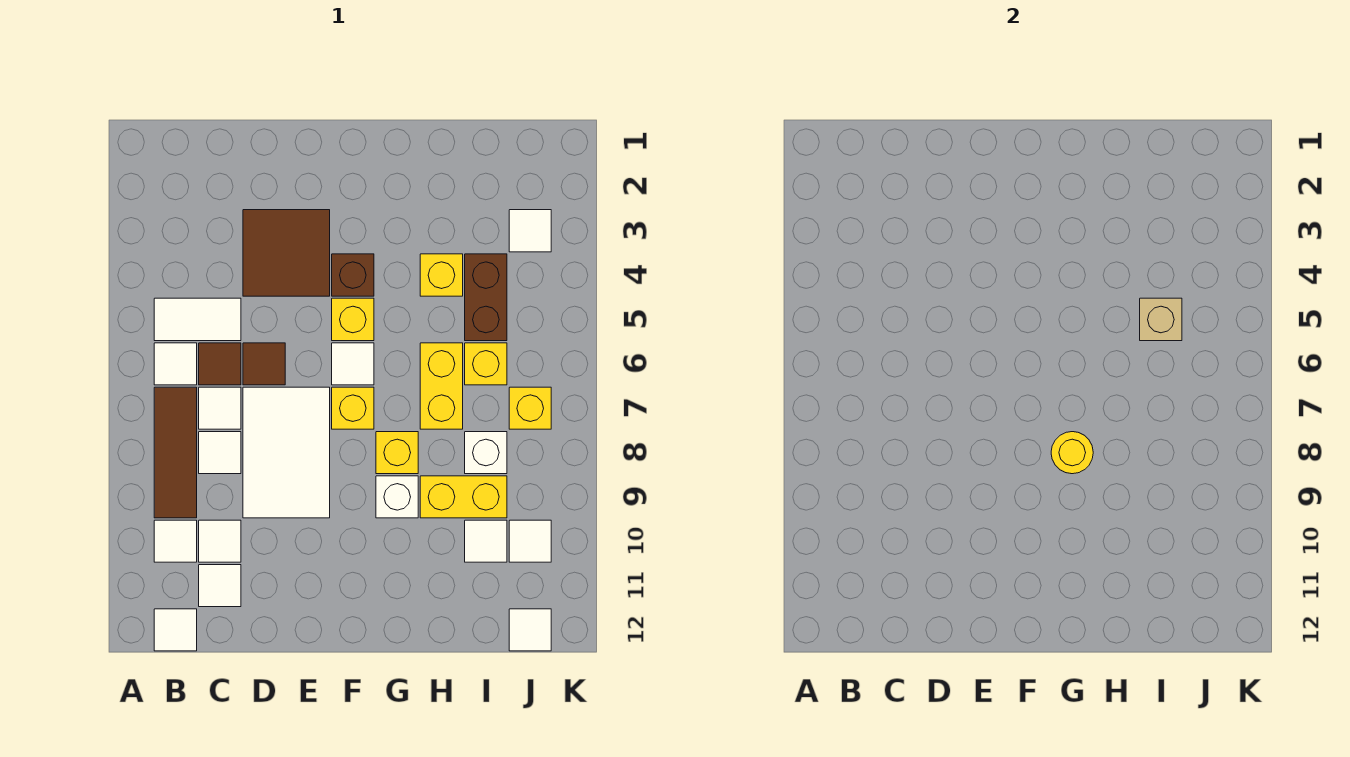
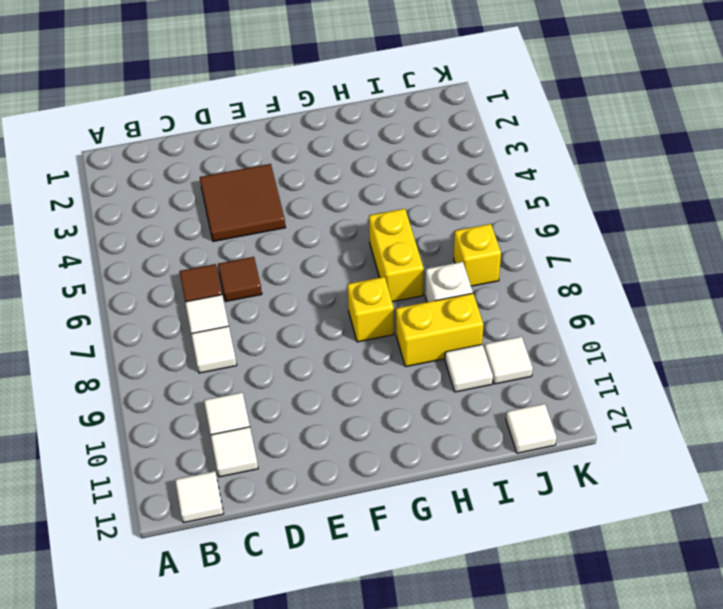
none -> white tile B5:C5 level 1
none -> white tile B6 level 1
none -> brown tile B7:B9 level 1
none -> white tile B10 level 1

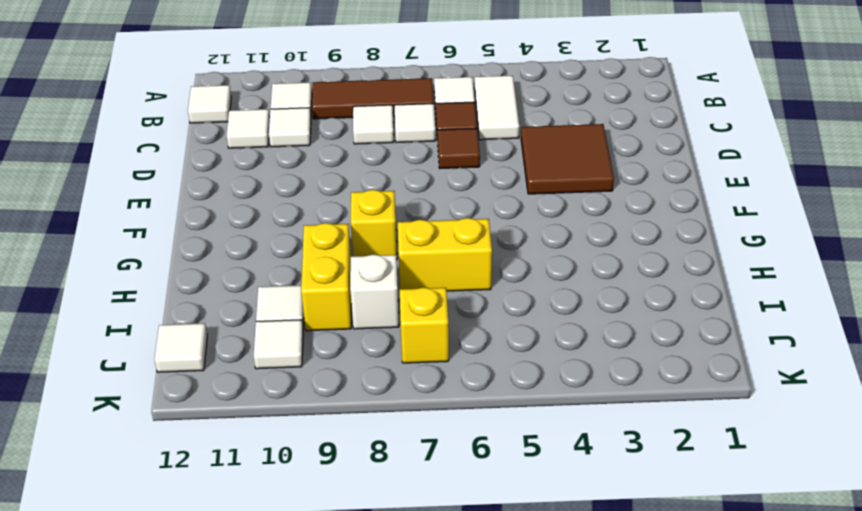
none -> white tile D7:E9 level 1
none -> brown brick F4 level 1
none -> yellow brick F5 level 1
none -> white tile F6 level 1

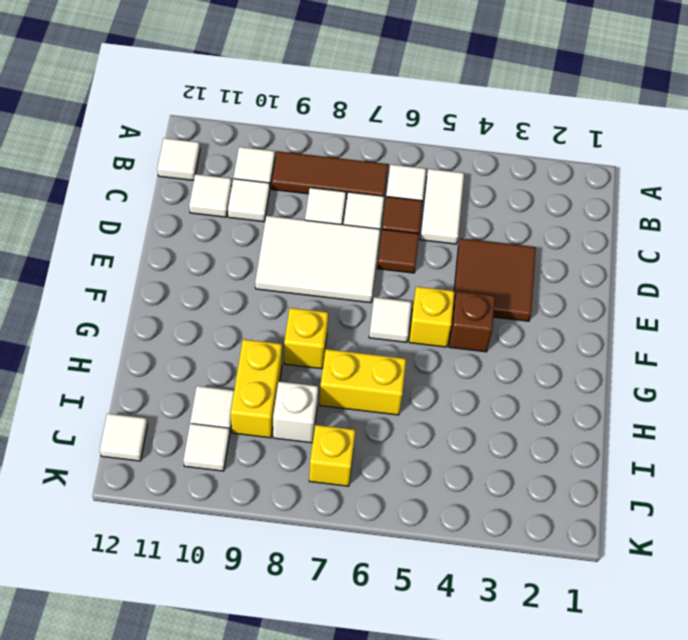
none -> yellow brick F7 level 1
none -> white brick G9 level 1
none -> yellow brick H4 level 1
none -> brown brick I4:I5 level 1

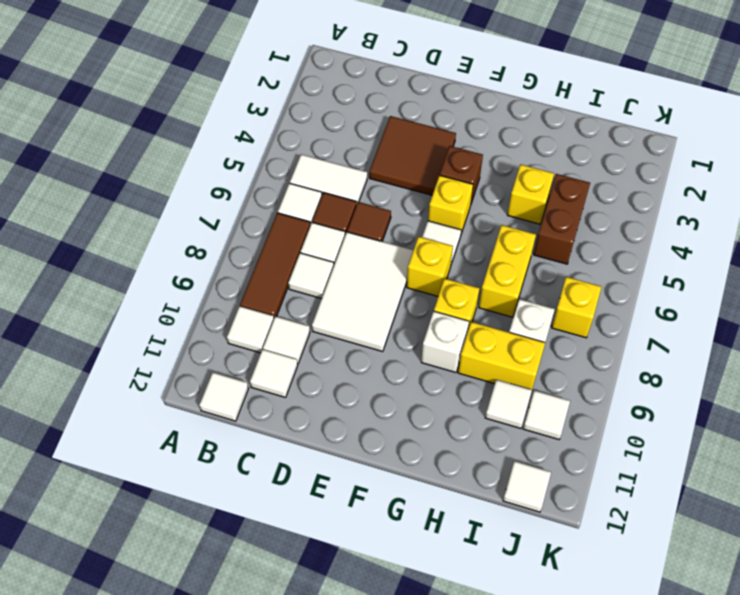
none -> yellow brick I6 level 1
none -> white tile J3 level 1
none -> yellow round brick G8 level 2
none -> tan brick I5 level 2

